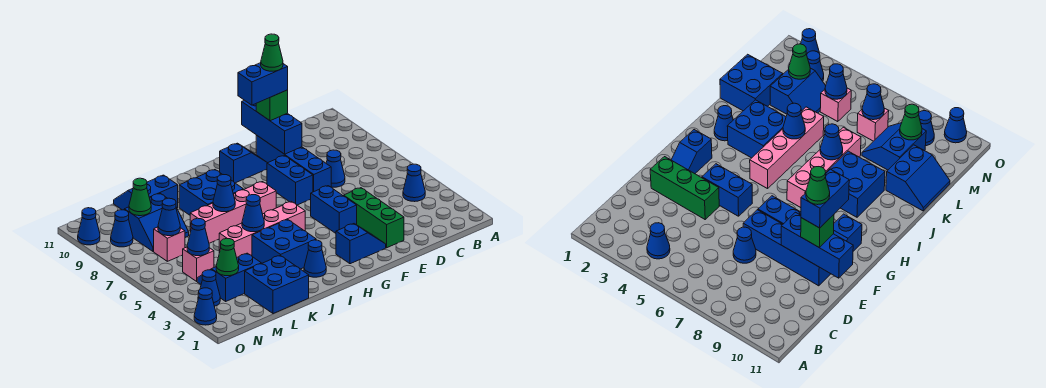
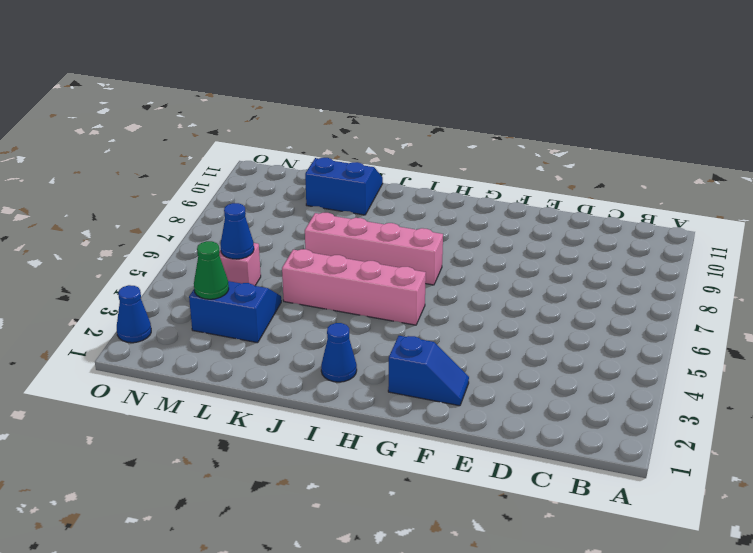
none -> blue cone B4 level 1
none -> blue cone D7 level 1
none -> green brick E2:E4 level 1
none -> blue brick E7:E10 level 1

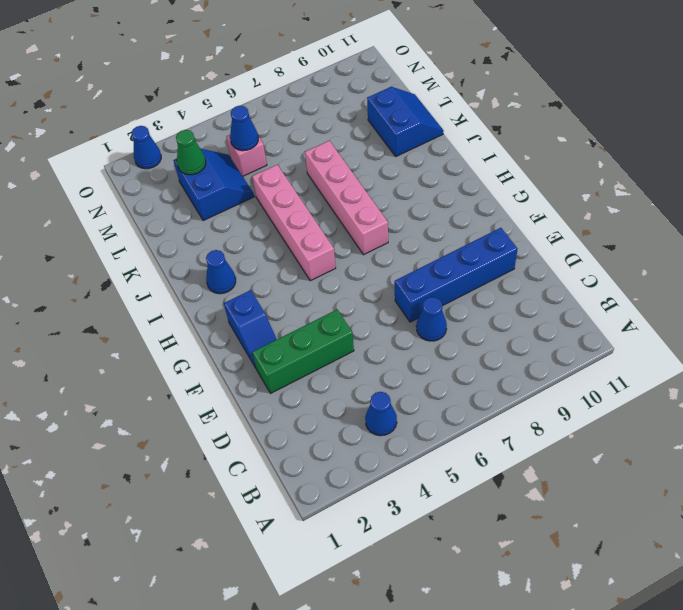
none -> blue brick F4:F5 level 1
none -> blue brick F7:F8 level 1
none -> blue slope F10:G10 level 1 top G
none -> blue brick I3:J4 level 1

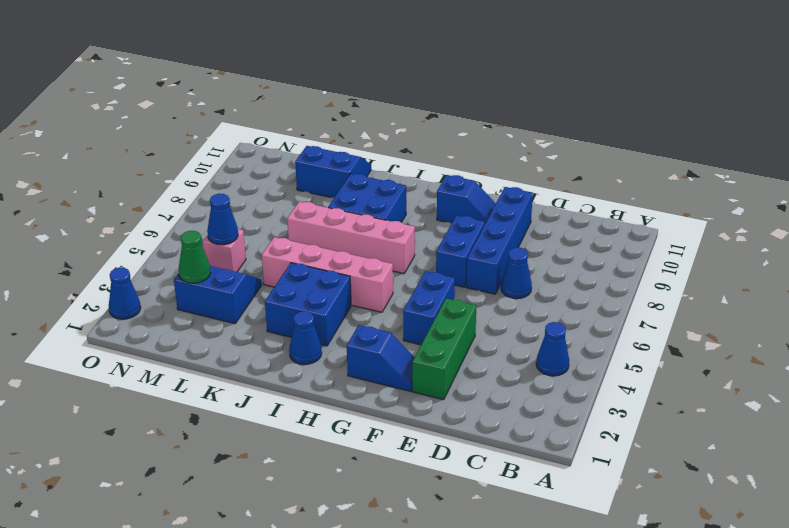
none -> blue brick K1:L2 level 1
none -> blue slope L8:M9 level 1 top 9
none -> pink brick M7 level 1
none -> blue cone N3 level 1

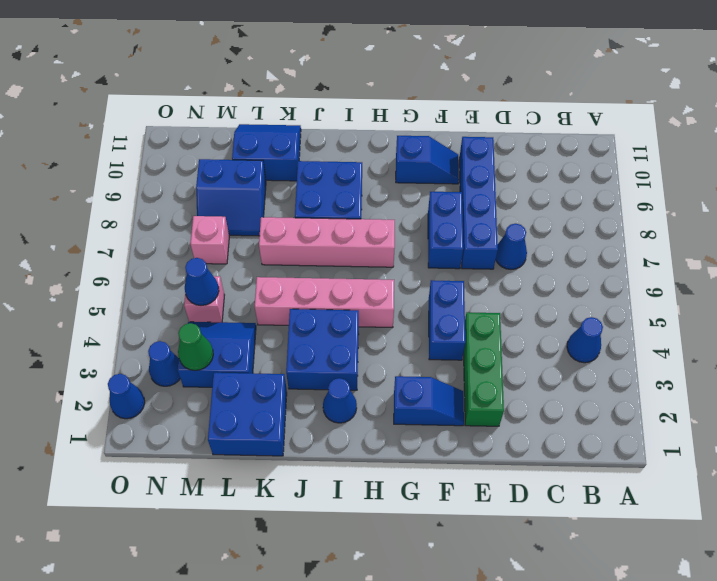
none -> blue cone N9 level 1
none -> blue cone O10 level 1
none -> blue brick E9:E11 level 2
none -> blue cone J5 level 2

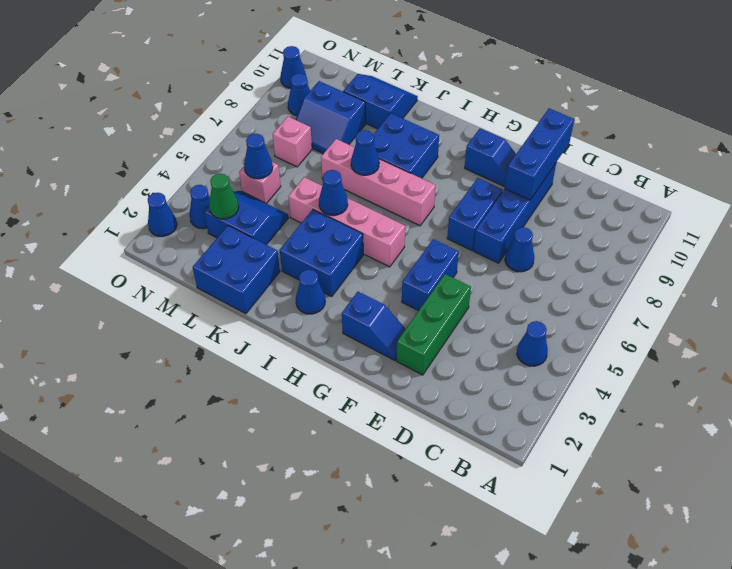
none -> blue cone M7 level 2
none -> green cone M9 level 2
none -> green brick E10 level 3
none -> blue brick E10:F10 level 4

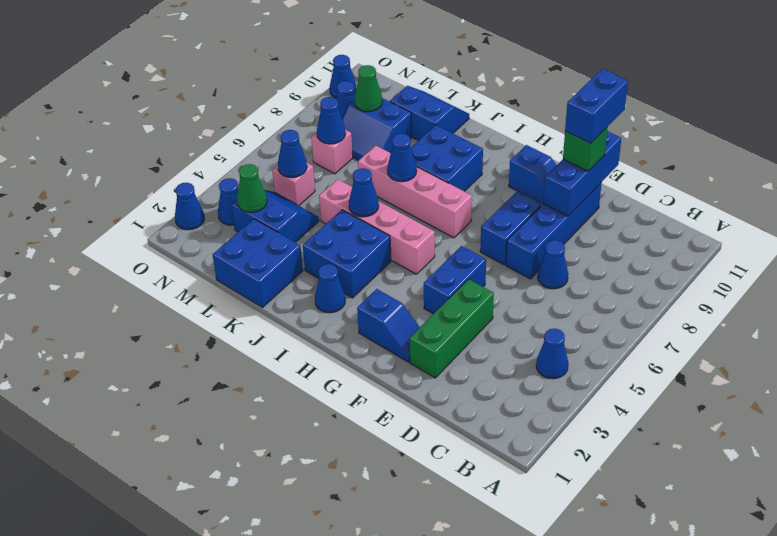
blue brick E10:E11 level 4 -> blue brick E10:F10 level 4
none -> green cone E10 level 5

